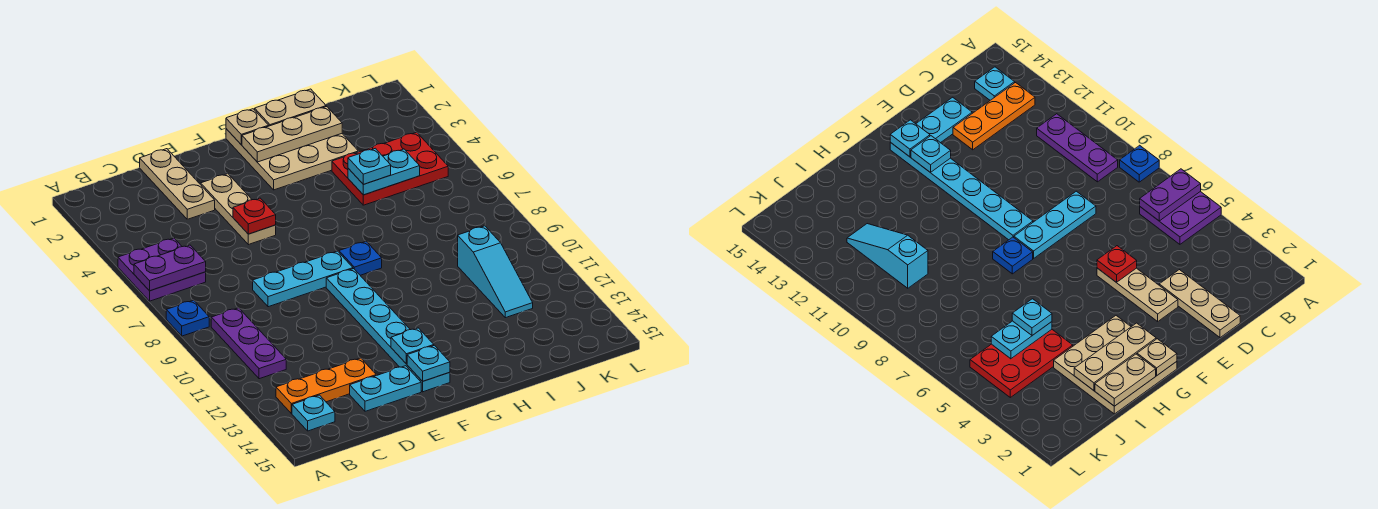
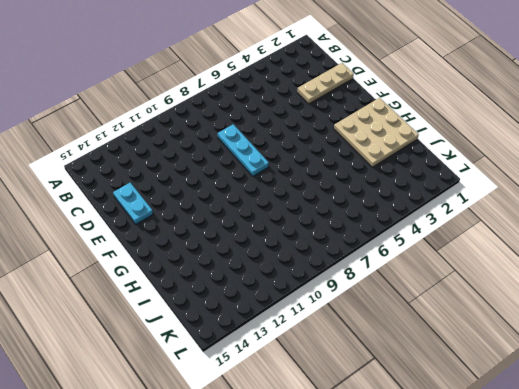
none -> purple plate A5:B6 level 1
none -> blue plate A8 level 1
none -> purple plate B9:B11 level 1

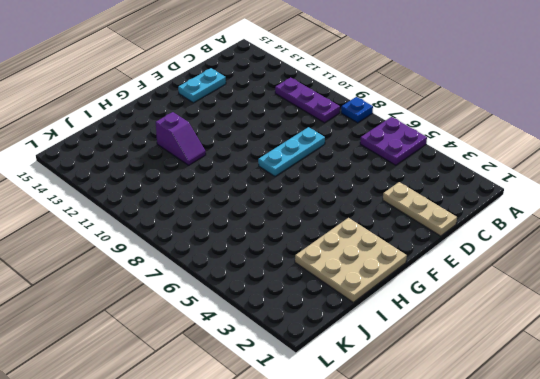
purple slope H11:H12 level 1 top 12 -> none
none -> orange plate B13:D13 level 1
none -> cyan plate B14 level 1
none -> tan plate E3:E5 level 1

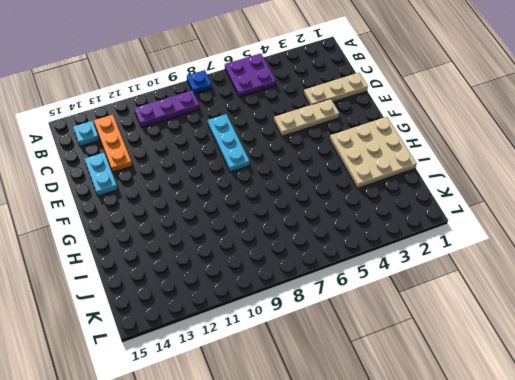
none -> cyan plate F9:F14 level 1
none -> blue plate G8 level 1
none -> red plate I4:K5 level 1

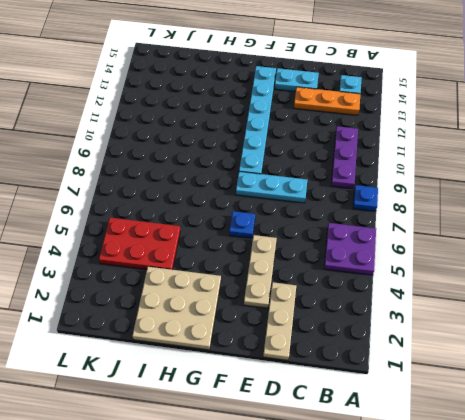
blue plate F6 level 1 -> blue plate G8 level 1
none -> cyan slope J10:J12 level 1 top 10
none -> purple plate A6:B6 level 2
none -> red plate E5 level 2

